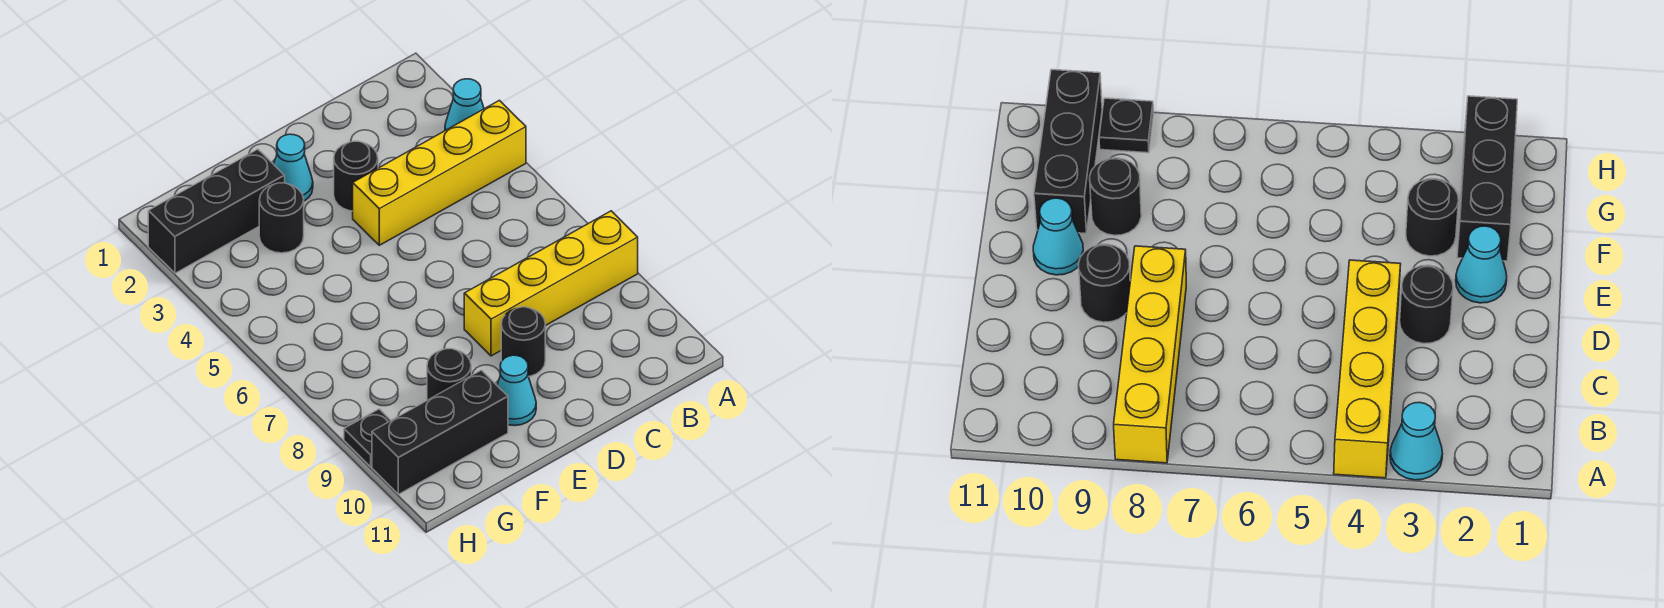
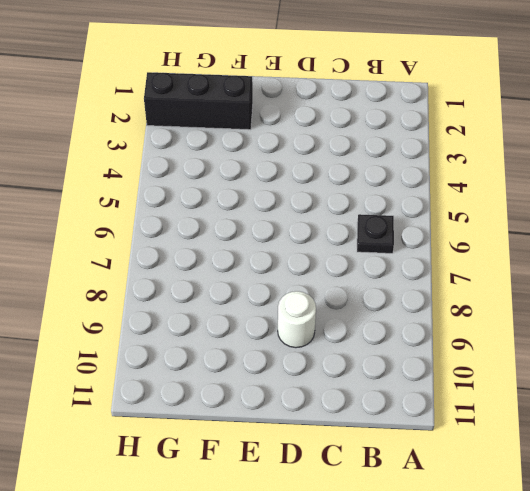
black plate B6 level 1 -> black plate H9 level 1
white round brick D9 level 1 -> black round brick D9 level 1
none -> cyan cone A3 level 1
none -> yellow brick A4:D4 level 1
none -> yellow brick A8:D8 level 1

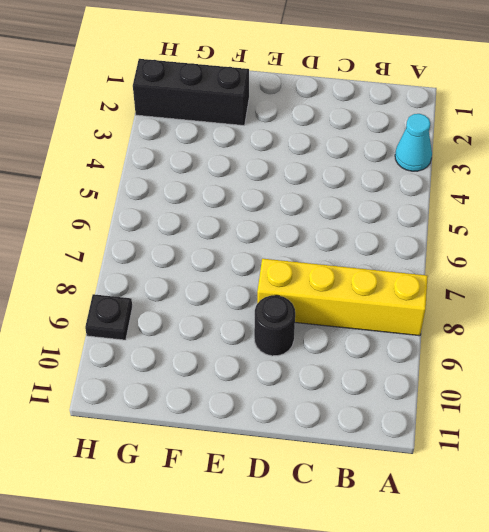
none -> yellow brick A4:D4 level 1
none -> black round brick D3 level 1
none -> cyan cone E2 level 1

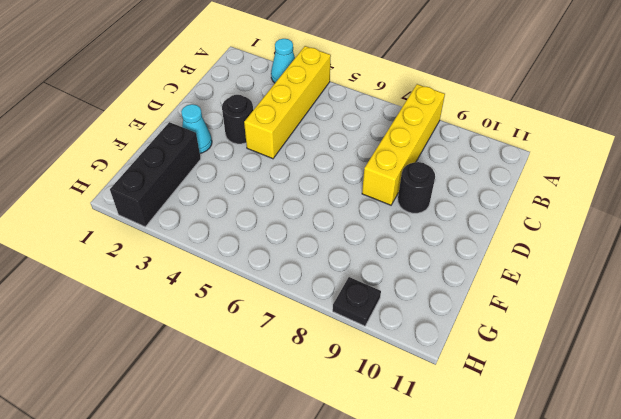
none -> cyan cone E10 level 1
none -> black round brick F3 level 1
none -> black round brick F9 level 1

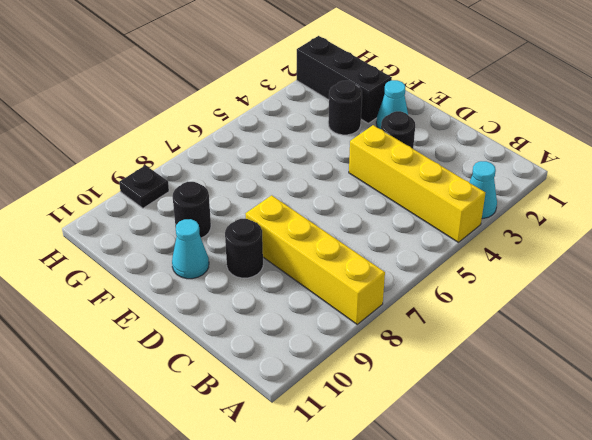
none -> black brick F10:H10 level 1

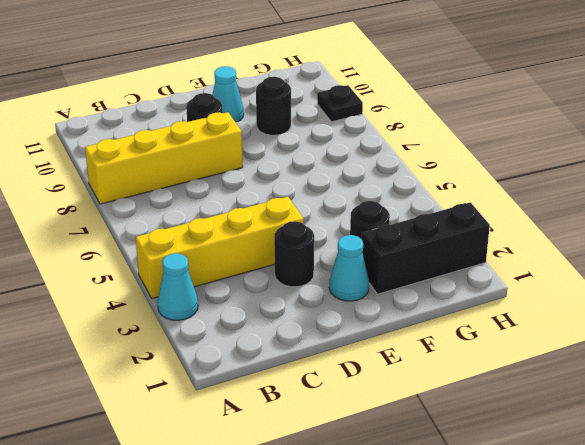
none -> black brick F10:H10 level 1

